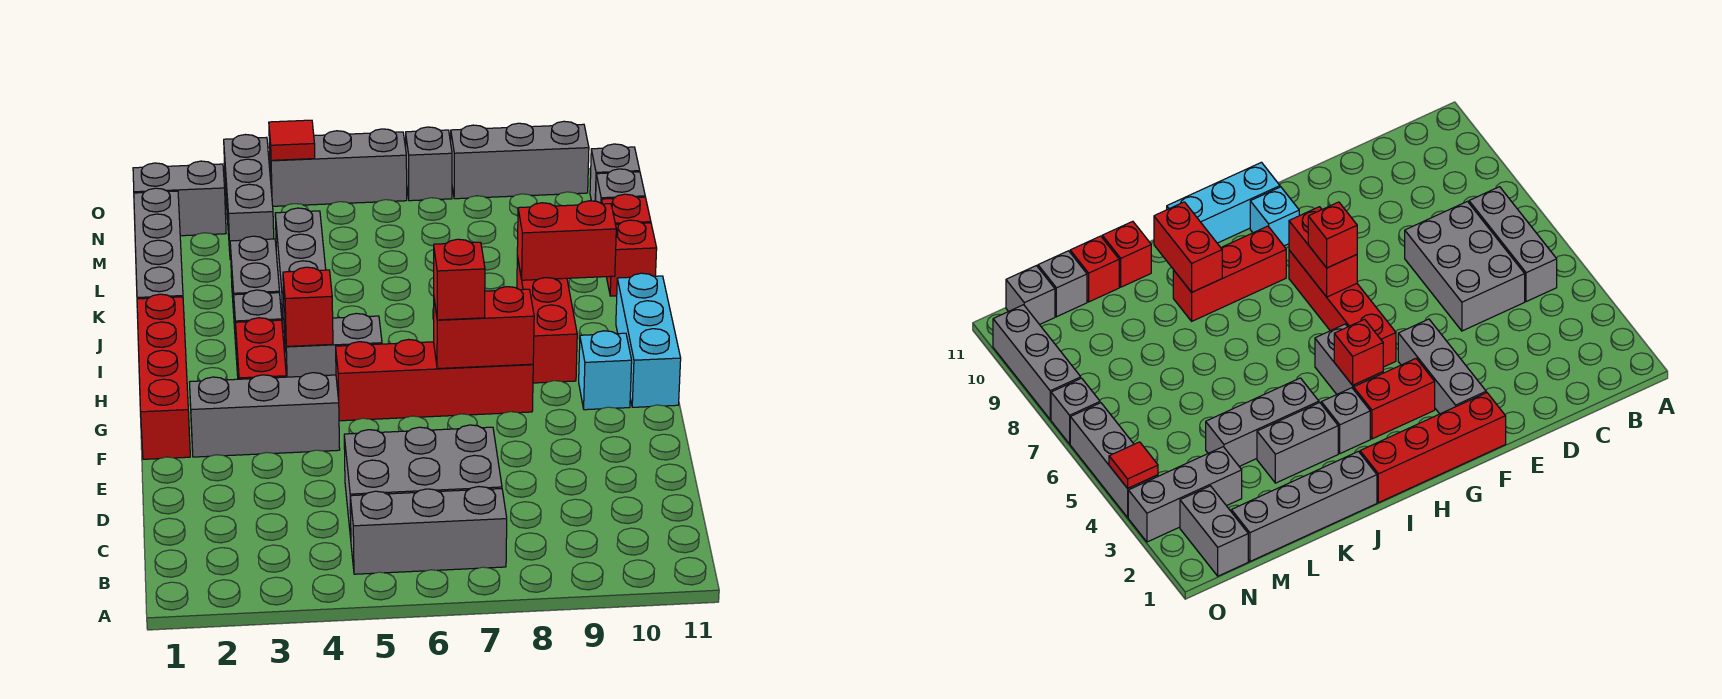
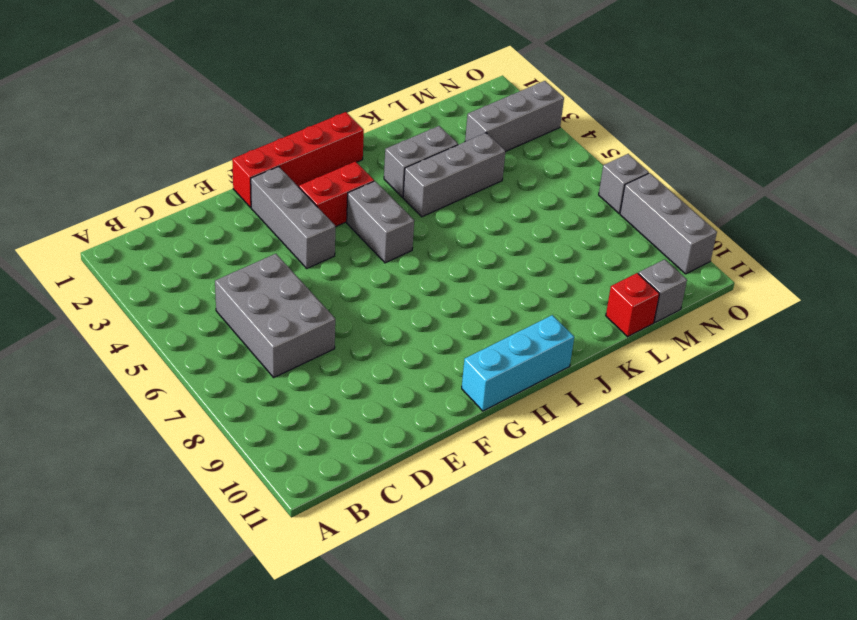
none -> grey brick B5:B7 level 1
none -> red brick G5:G8 level 1
none -> cyan brick G10 level 1

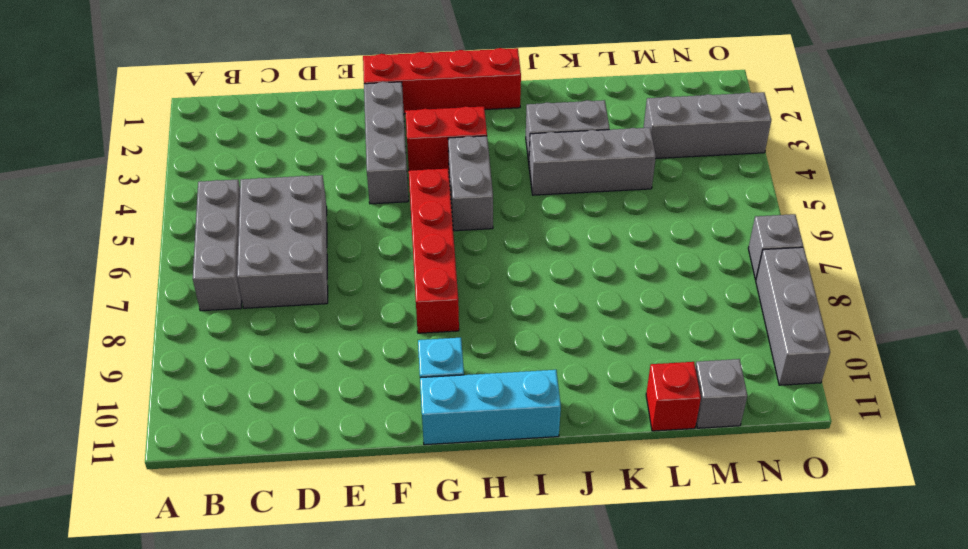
none -> red brick H9:J9 level 1
none -> grey brick I3 level 1
none -> grey brick J1:M1 level 1

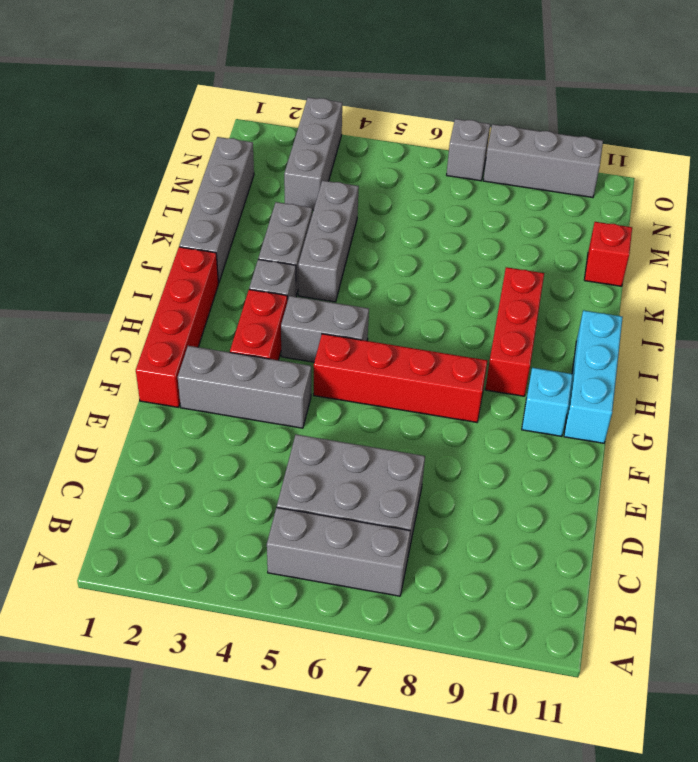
none -> red brick K11 level 1
none -> grey brick M11 level 1
none -> grey brick N1:N2 level 1

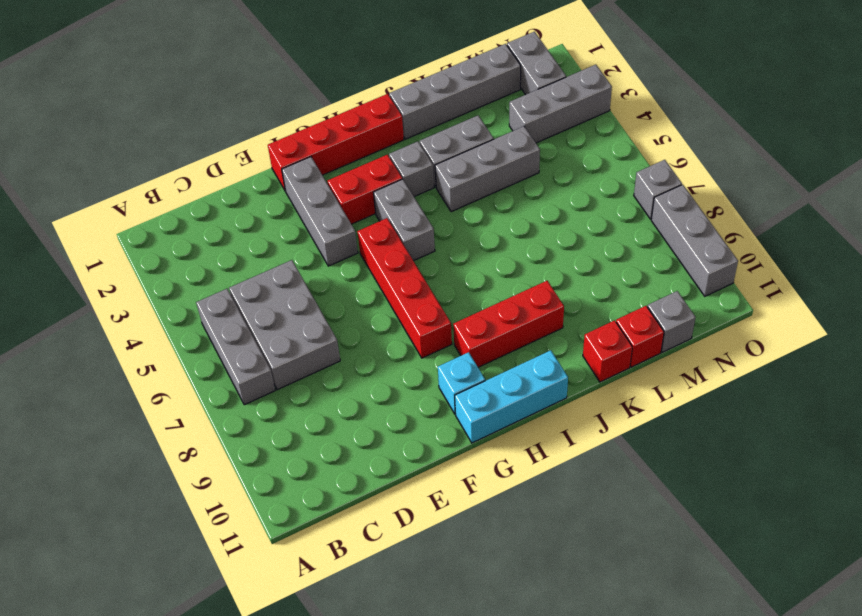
none -> grey brick N11 level 1
none -> grey brick O4:O6 level 1
none -> red brick G7:G8 level 2

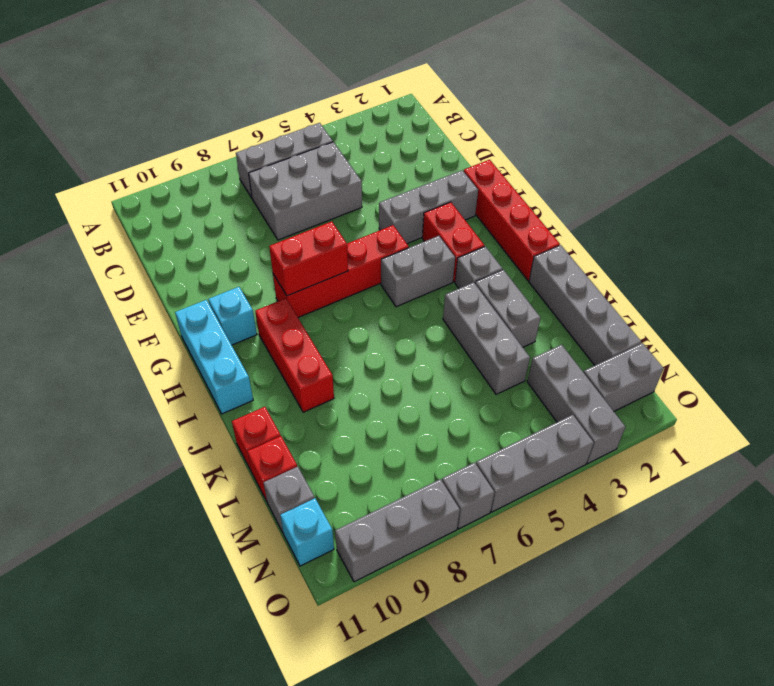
cyan brick N11 level 1 -> grey brick N11 level 1
none -> red brick H4 level 2
none -> red brick J9:J10 level 2
none -> red tile O4 level 2

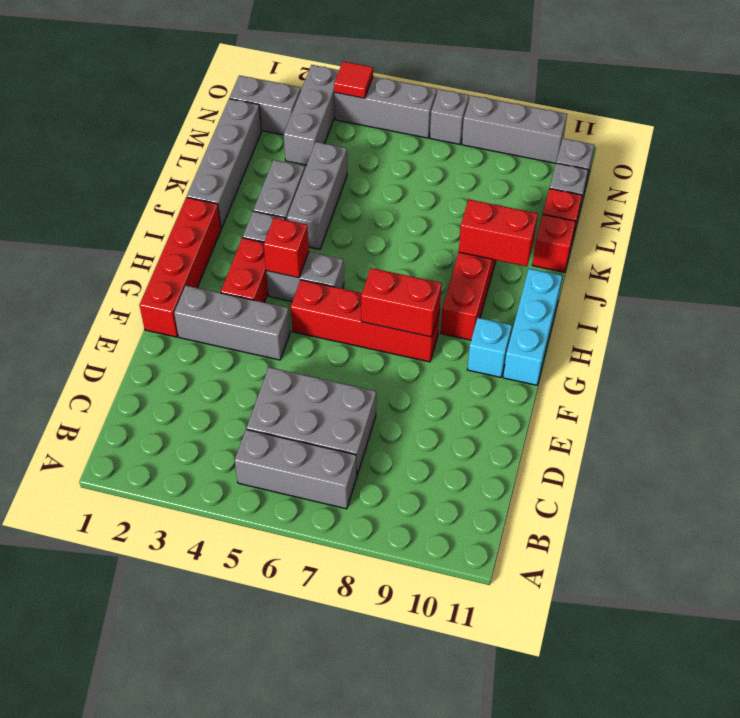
none -> red brick G7 level 3

